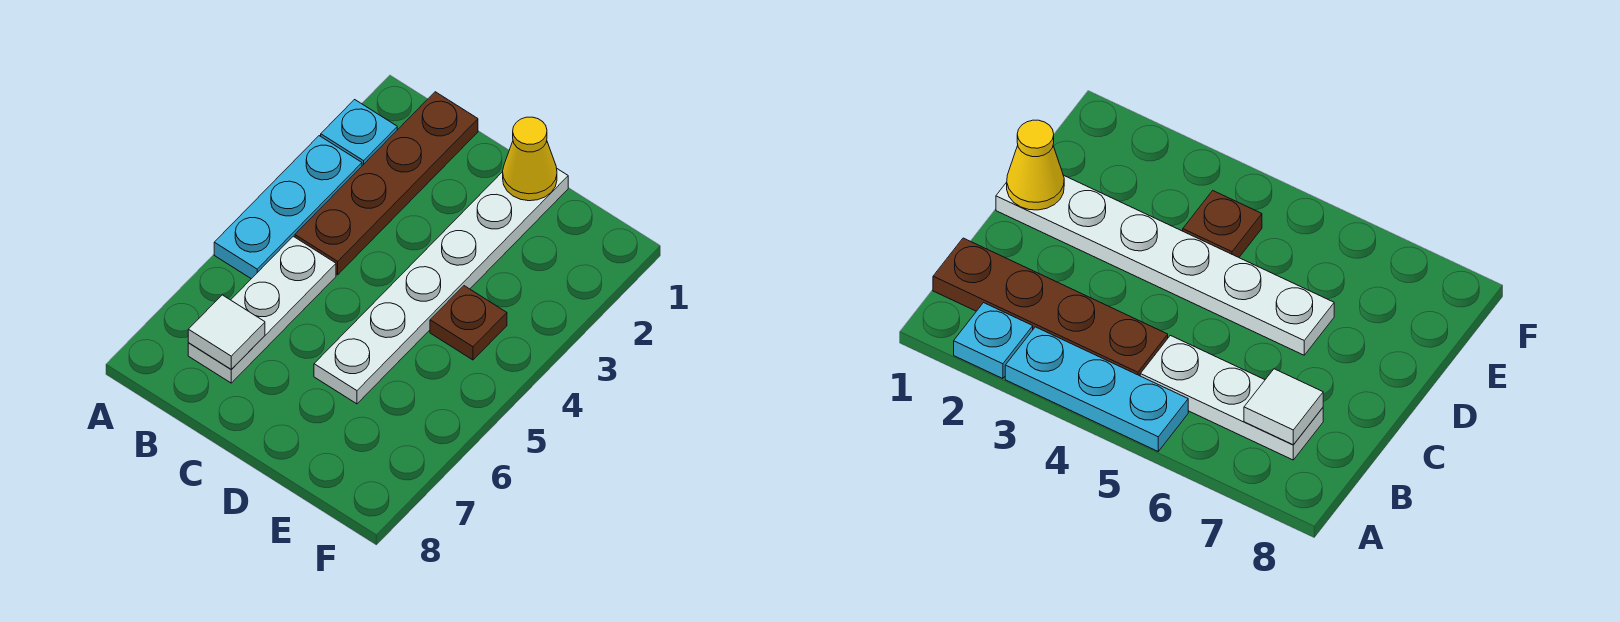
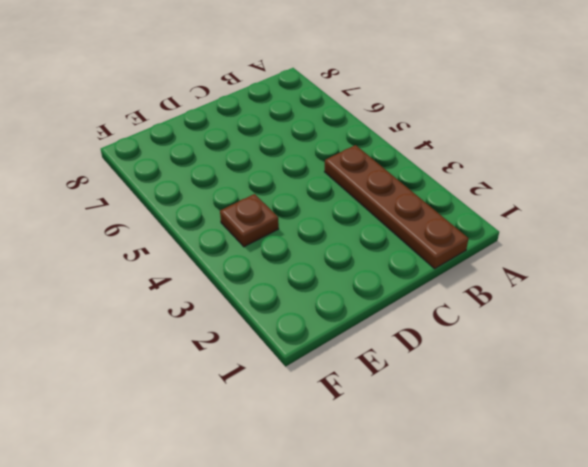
none -> cyan plate A2 level 1
none -> cyan plate A3:A5 level 1

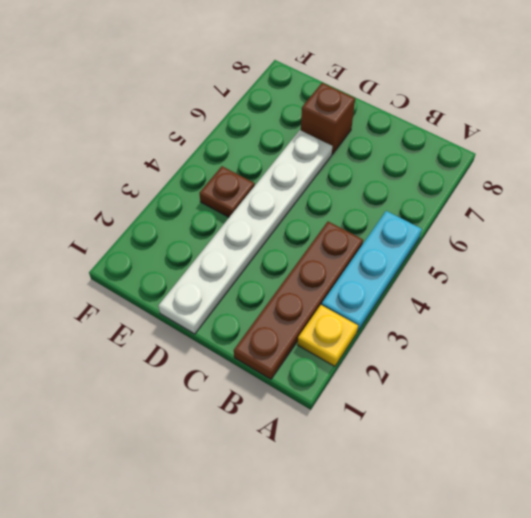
yellow plate A2 level 1 -> cyan plate A2 level 1
brown brick D7 level 1 -> none
none -> white plate B5:B7 level 1
none -> white tile B7 level 2

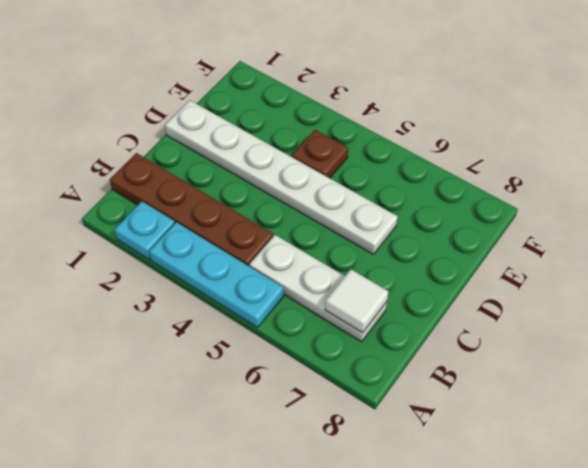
none -> yellow cone D1 level 2

